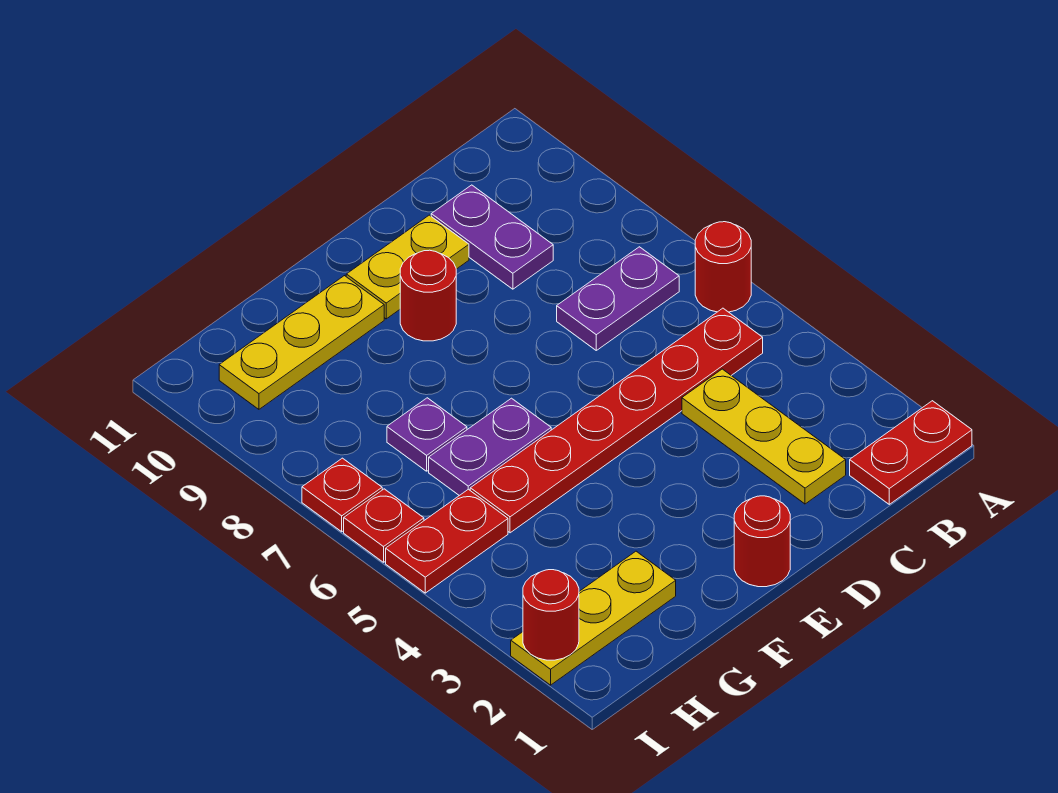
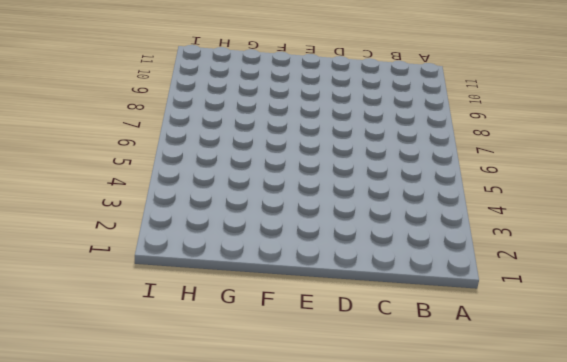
none -> red plate A1:B1 level 1
none -> red round brick A6 level 1
none -> red plate B5:G5 level 1

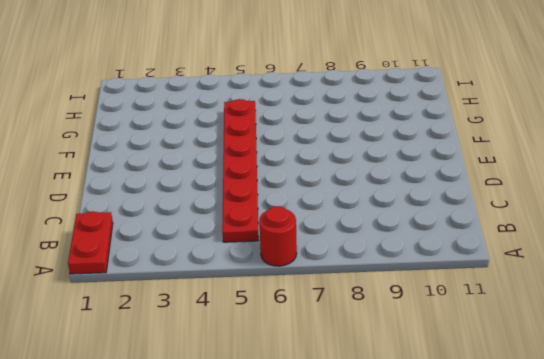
none -> purple plate B7:C7 level 1
none -> yellow plate C2:C4 level 1
none -> purple plate C9:C10 level 1

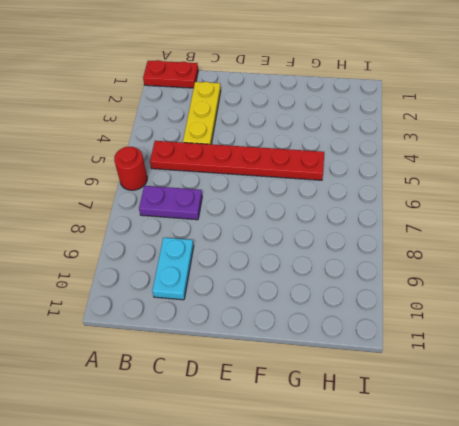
cyan plate C9:C10 level 1 -> purple plate C9:C10 level 1
none -> yellow plate D10:E10 level 1
none -> red round brick E1 level 1
none -> red round brick E9 level 1

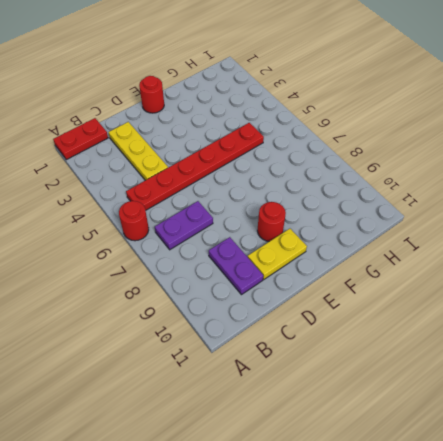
none -> purple plate F6:G6 level 1
none -> yellow plate F10:H10 level 1
none -> yellow plate G2:I2 level 1

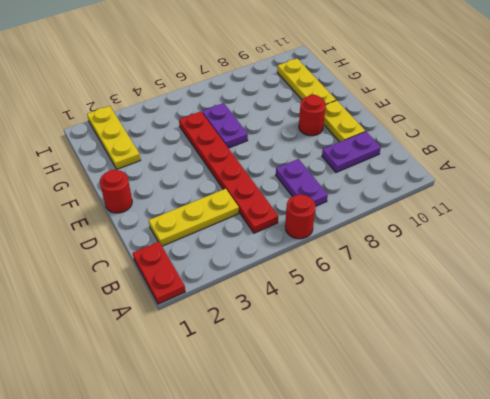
none -> purple plate G7 level 1
none -> red plate H5:I5 level 1
none -> red plate I6 level 1

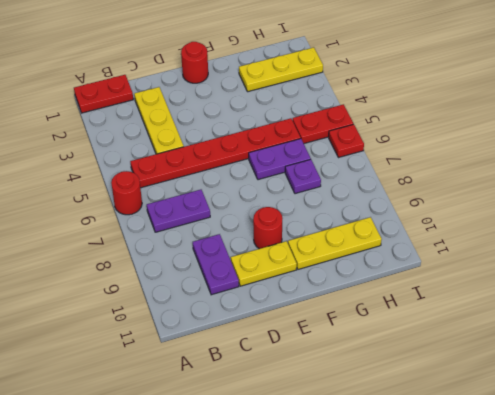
none -> red plate I7 level 1
none -> red round brick I2 level 2

